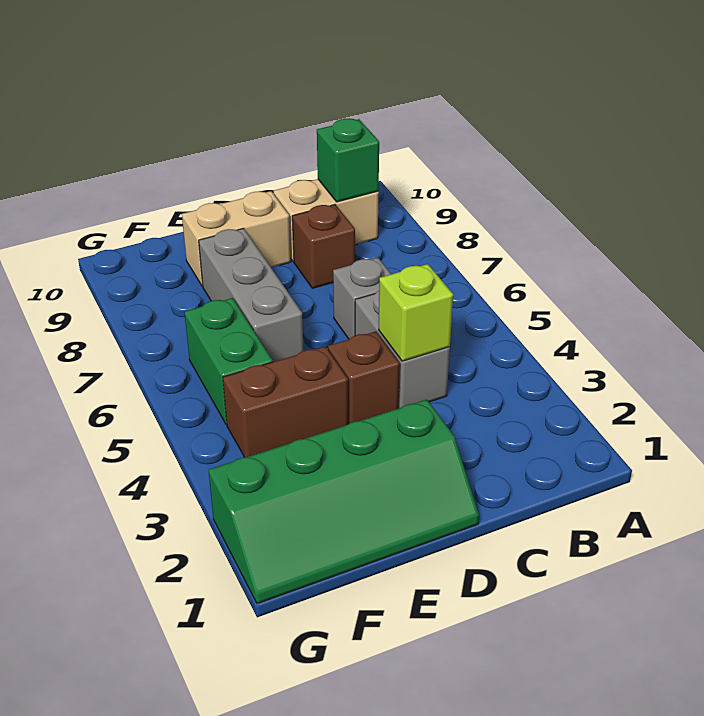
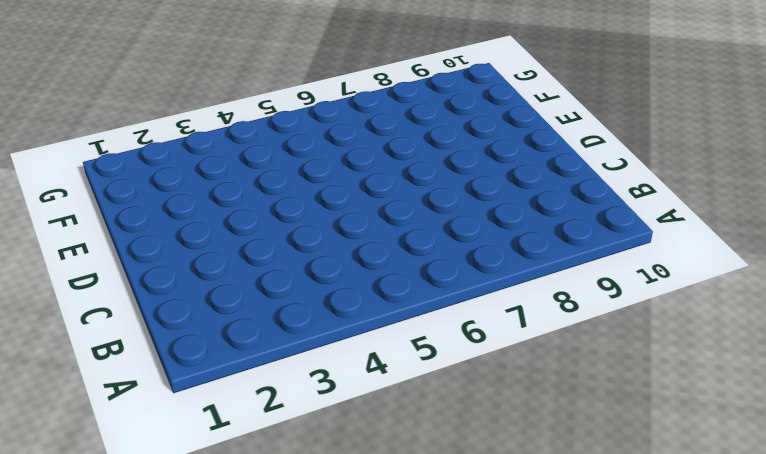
none -> tan brick B9:C9 level 1
none -> grey brick C4:C5 level 1
none -> grey brick C6 level 1

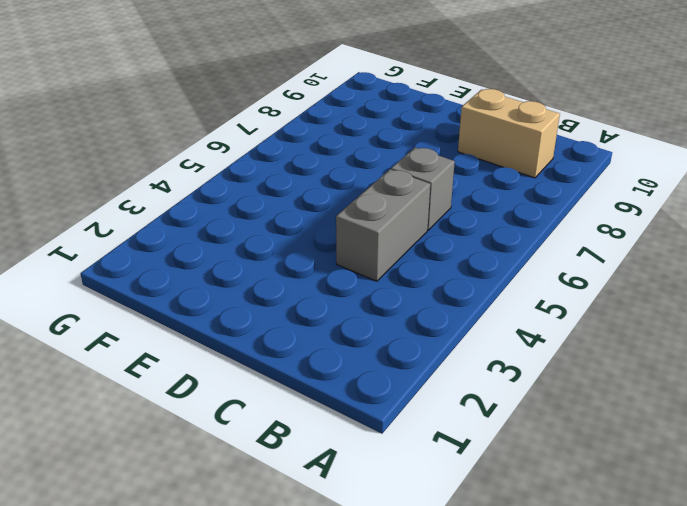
none -> brown brick C8 level 1
none -> green slope D1:G2 level 1 top 2
none -> brown brick D4 level 1

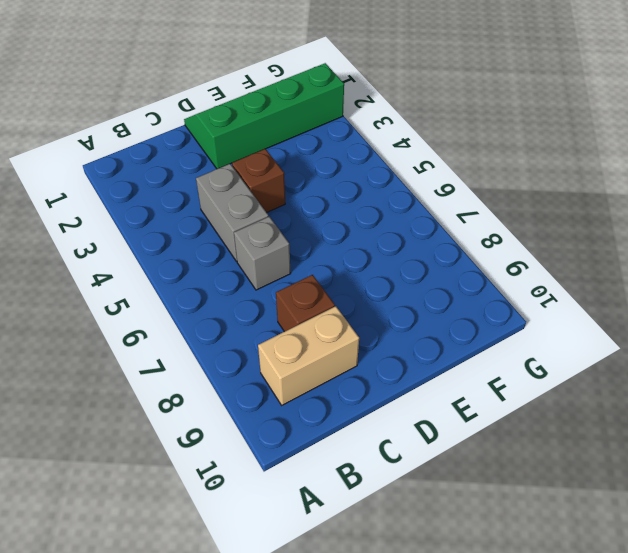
none -> tan brick D9:E9 level 1
none -> brown brick E4:F4 level 1
none -> grey brick E6:E8 level 1

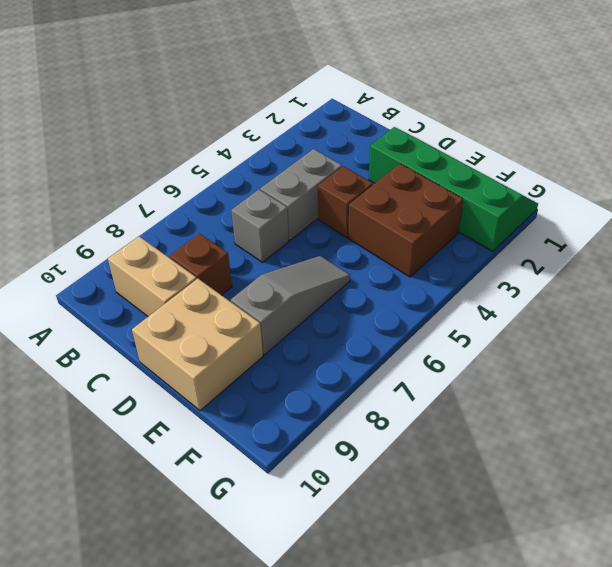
tan brick D9:E10 level 1 -> tan brick D9:E9 level 1
brown brick E3:F4 level 1 -> brown brick E4:F4 level 1
grey slope E6:E8 level 1 top 8 -> grey brick E6:E8 level 1
none -> green brick F5:F6 level 1
none -> green brick B9 level 2
none -> lime brick C4 level 2

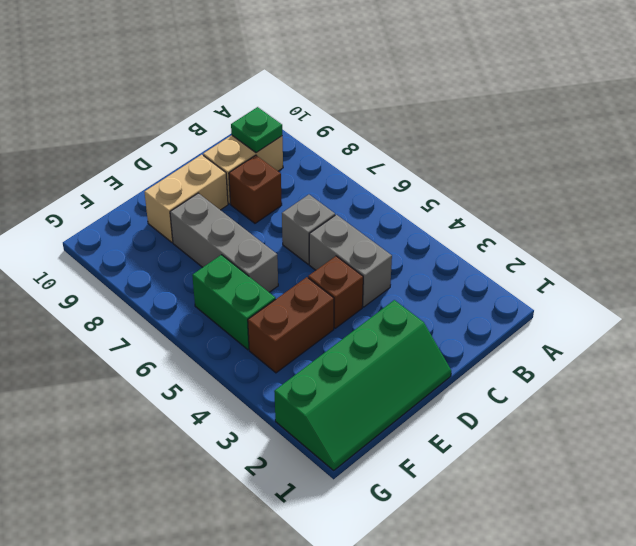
green plate B9 level 2 -> green brick B9 level 2
none -> lime brick C4 level 2

